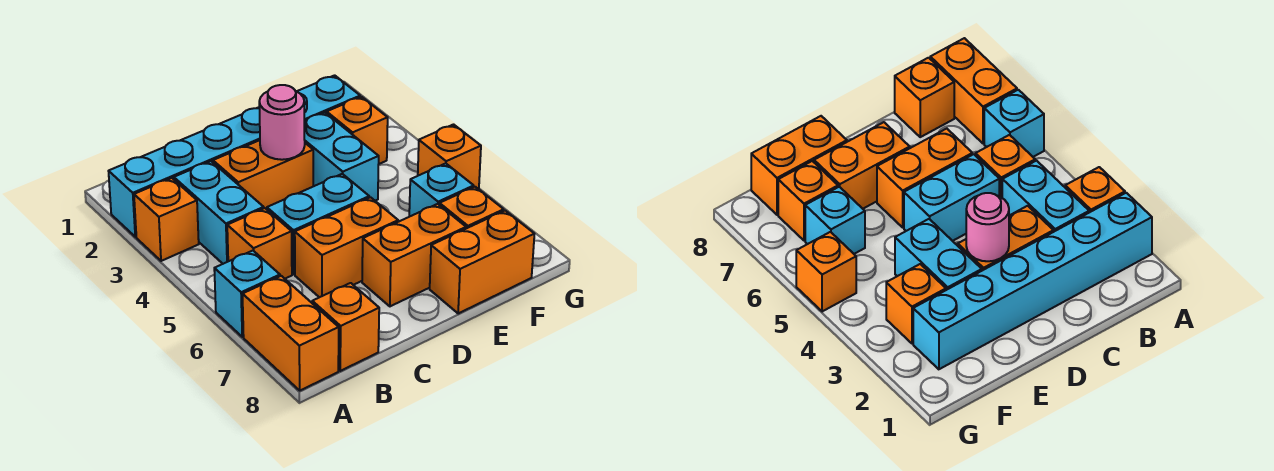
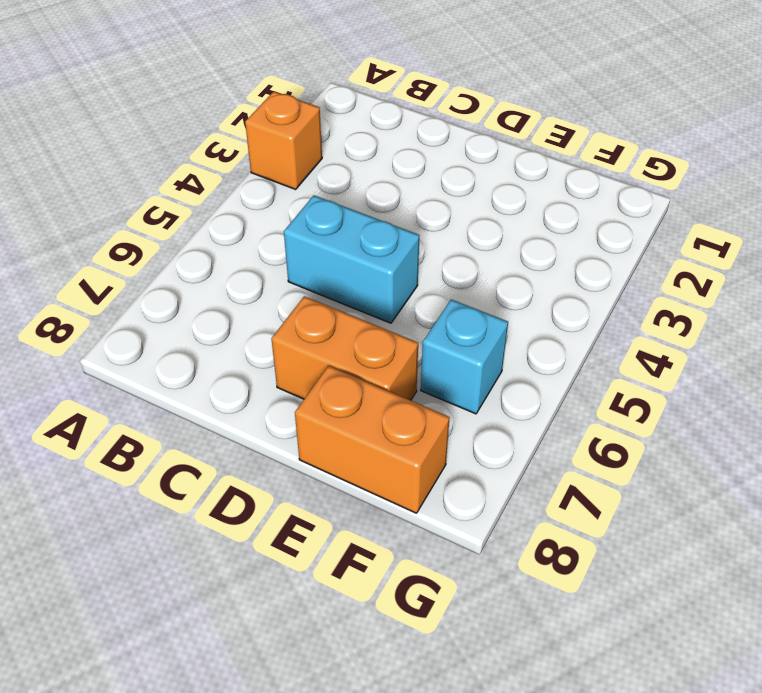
none -> cyan brick A2:F2 level 1
none -> cyan brick A6 level 1
none -> orange brick A7:A8 level 1

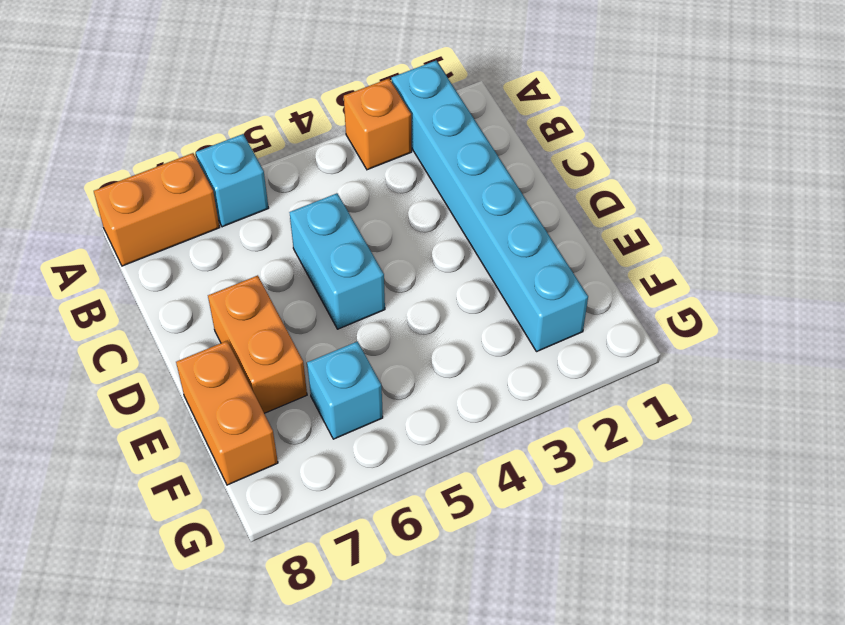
none -> cyan brick B3:B4 level 1
none -> orange brick B5 level 1
none -> orange brick B8 level 1

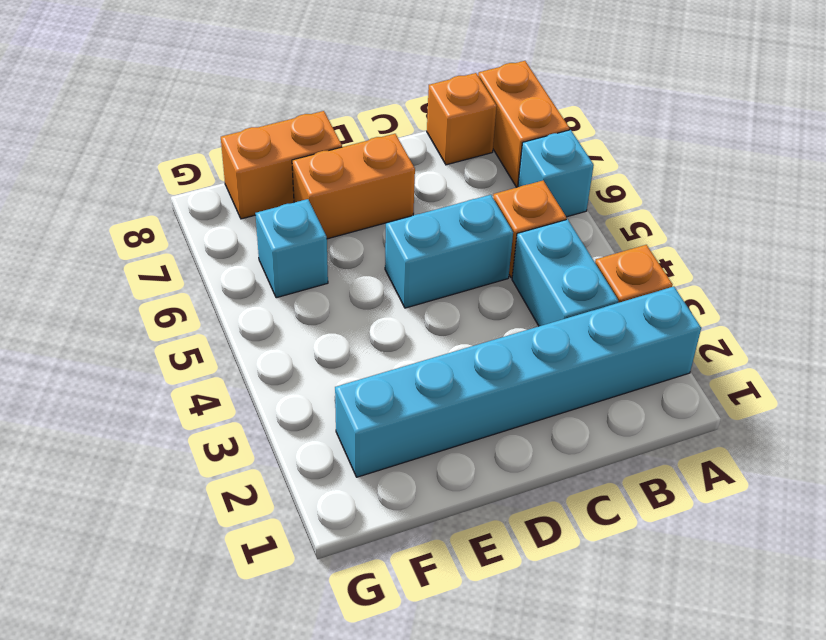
none -> orange brick C3:D3 level 1
none -> orange brick C6:D6 level 1
none -> cyan brick E3:E4 level 1

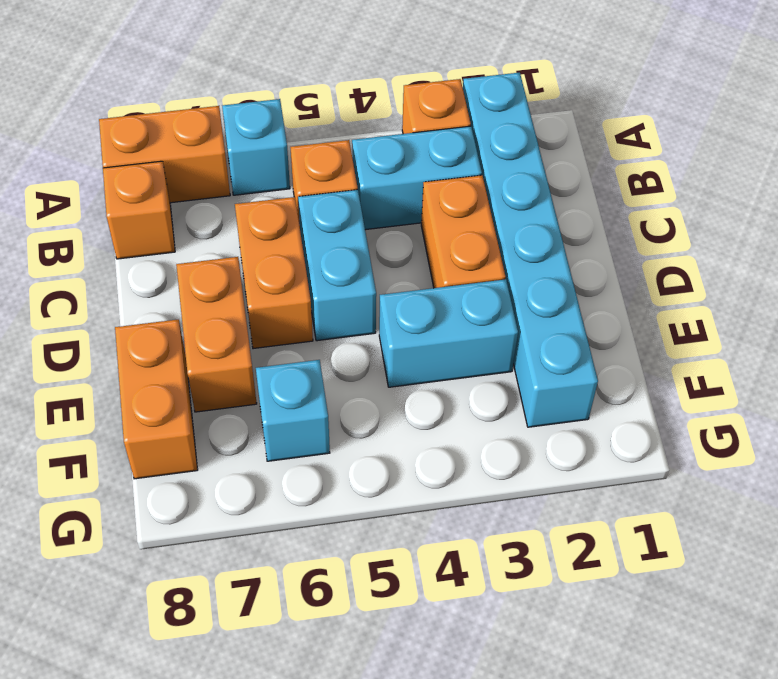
none -> orange brick F3 level 1
none -> orange brick F7 level 1
none -> orange brick G5 level 1

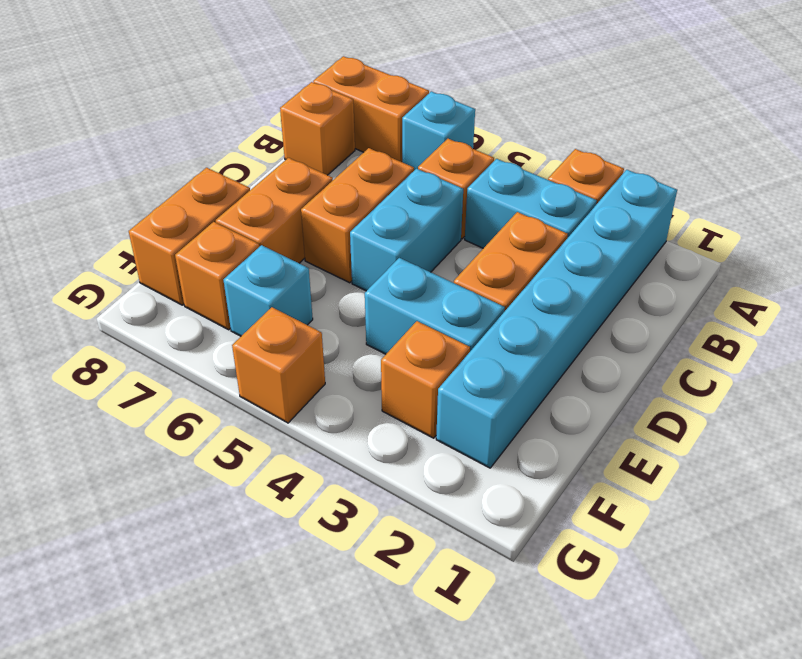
none -> pink round brick D3 level 2

